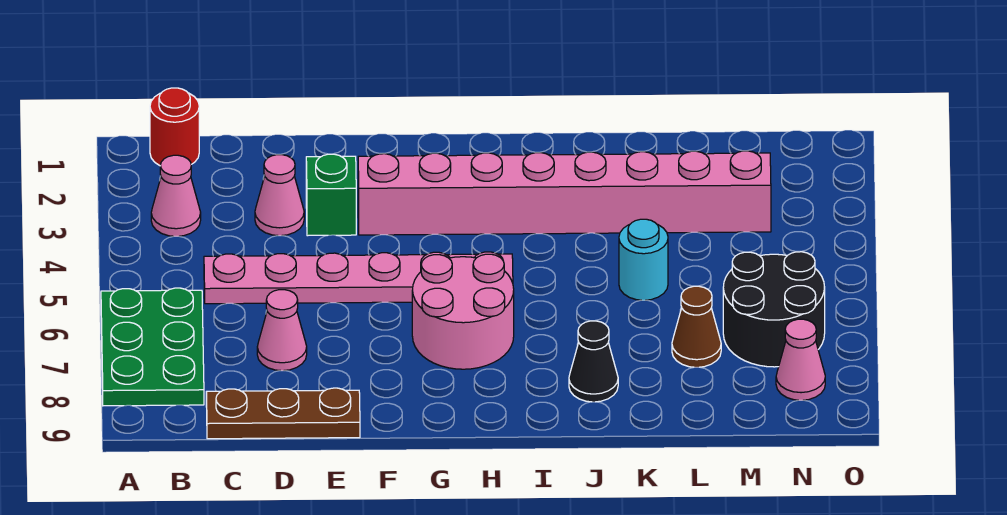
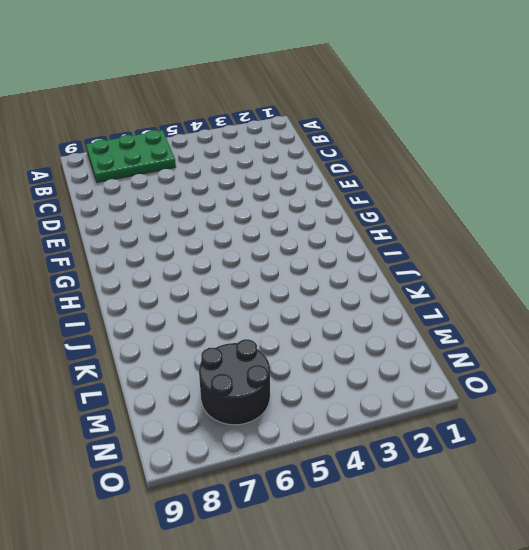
none -> red round brick B1 level 1
none -> pink cone B3 level 1
none -> pink plate C5:H5 level 1

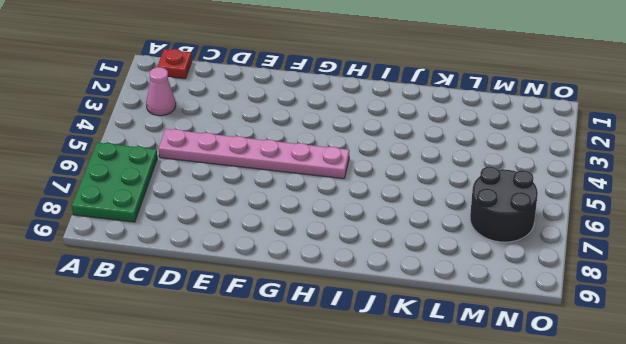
red plate B1 level 1 -> red round brick B1 level 1
none -> brown plate C9:E9 level 1
none -> pink cone D3 level 1
none -> pink cone D7 level 1

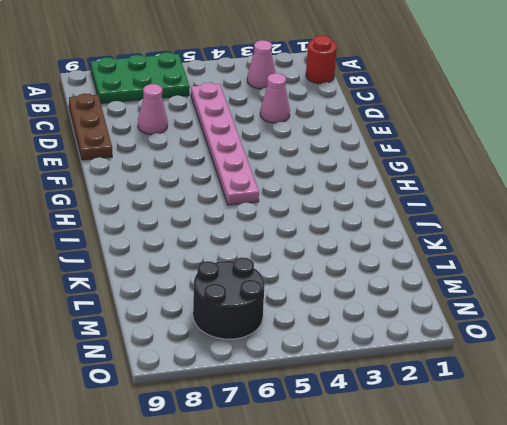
none -> green brick E3 level 1
none -> pink brick F3:M3 level 1
none -> pink round brick G6:H7 level 1

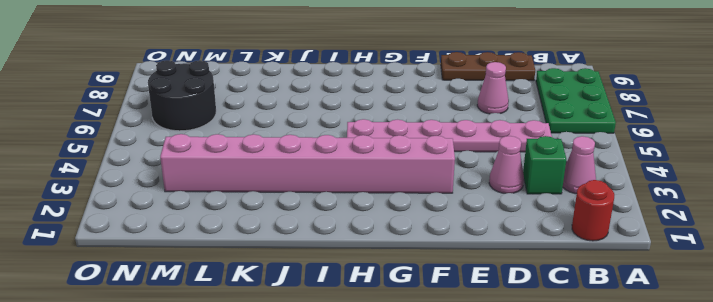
green brick C3 level 1 -> green brick E3 level 1
none -> pink round brick G6:H7 level 1
none -> black cone J8 level 1
none -> cyan round brick K5 level 1

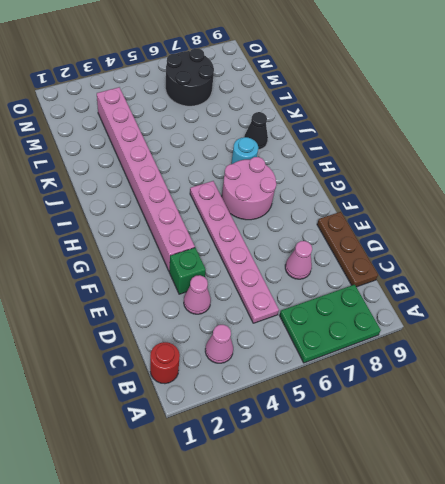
cyan round brick I7 level 1 -> cyan round brick K5 level 1
none -> brown cone L7 level 1
none -> pink cone N8 level 1

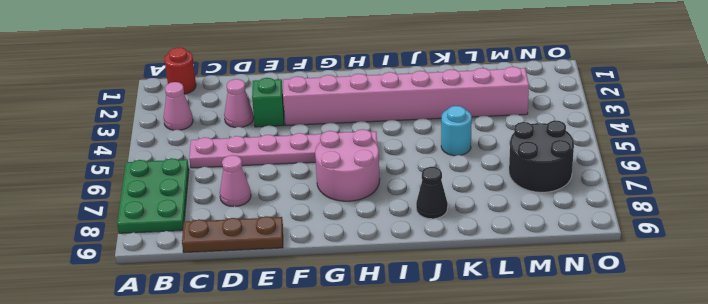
none -> brown cone L7 level 1
none -> pink cone N8 level 1

